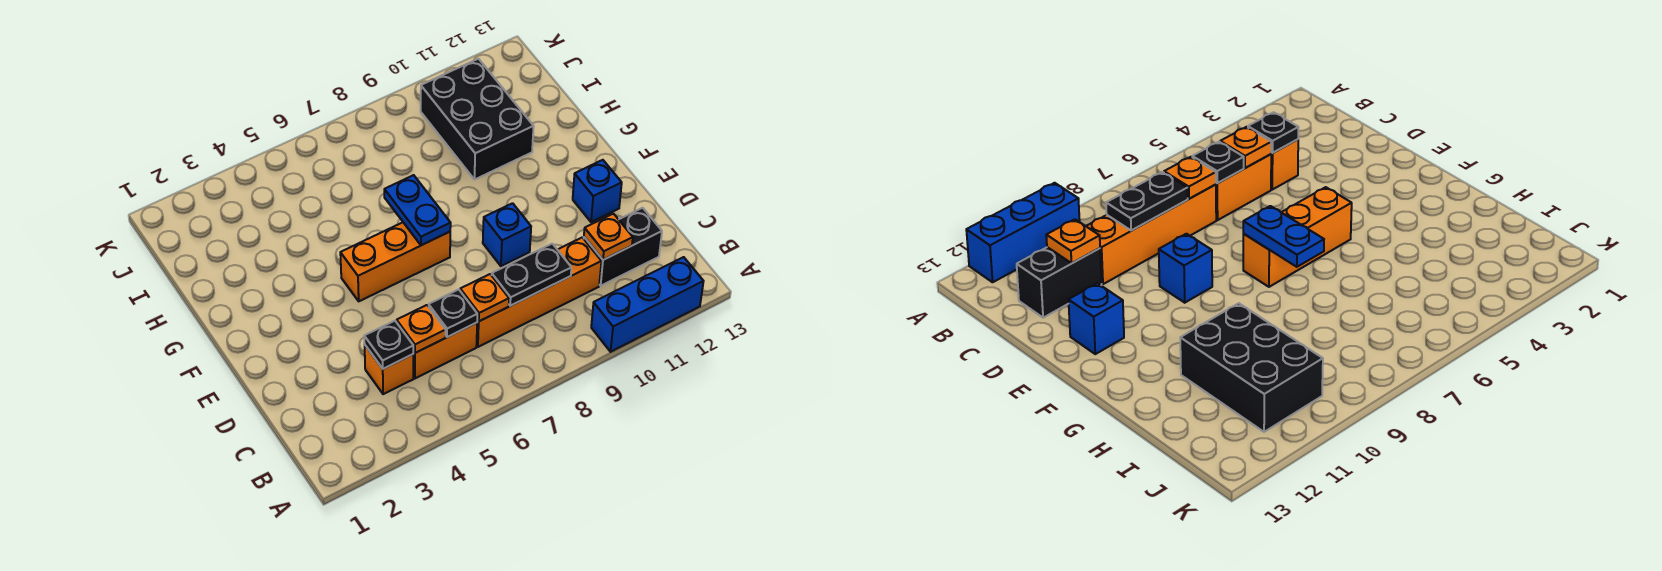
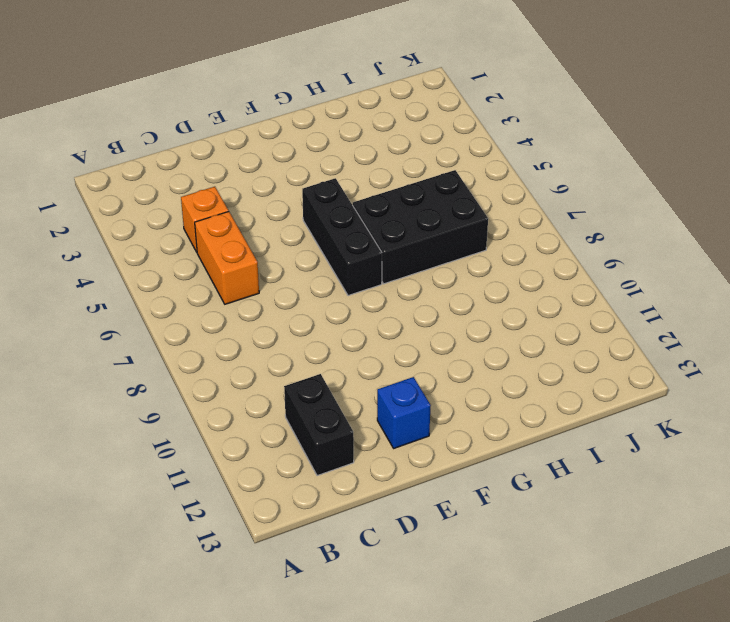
black brick F5:F7 level 1 -> orange brick F5:F7 level 1
black brick G6:I7 level 1 -> black brick H10:J11 level 1
none -> blue brick A10:A12 level 1
none -> orange brick C7:C10 level 1
none -> blue brick E9 level 1

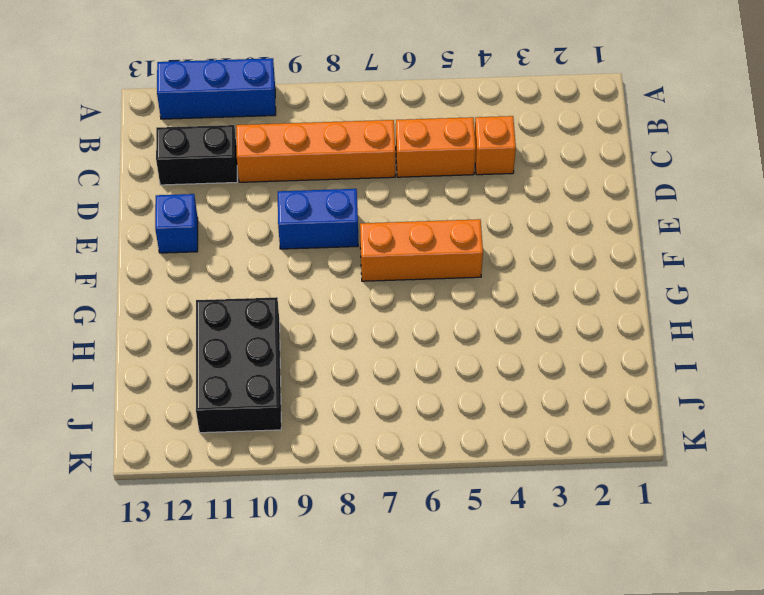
blue brick E8:E9 level 1 -> blue brick E9 level 1
none -> black plate C4 level 2
none -> orange plate C5 level 2
none -> black plate C6 level 2

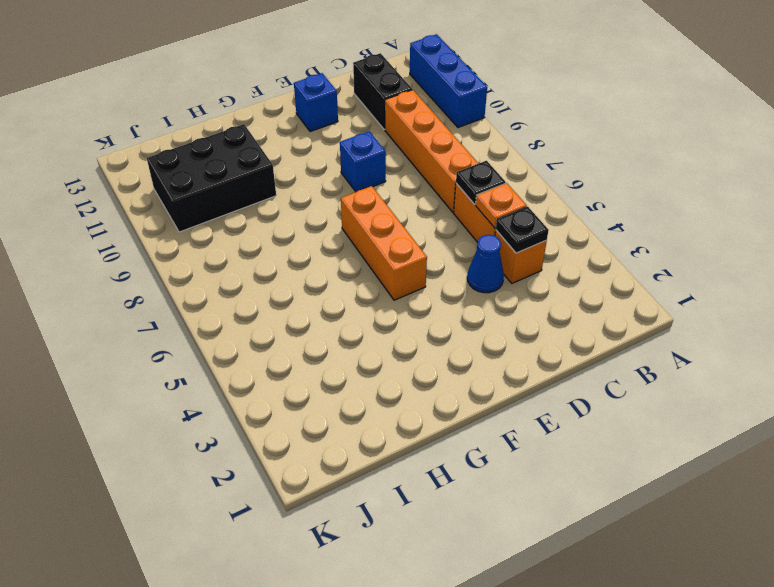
blue cone D4 level 1 -> none
none -> orange plate C7 level 2
none -> black plate C8:C9 level 2
none -> orange plate C11 level 2

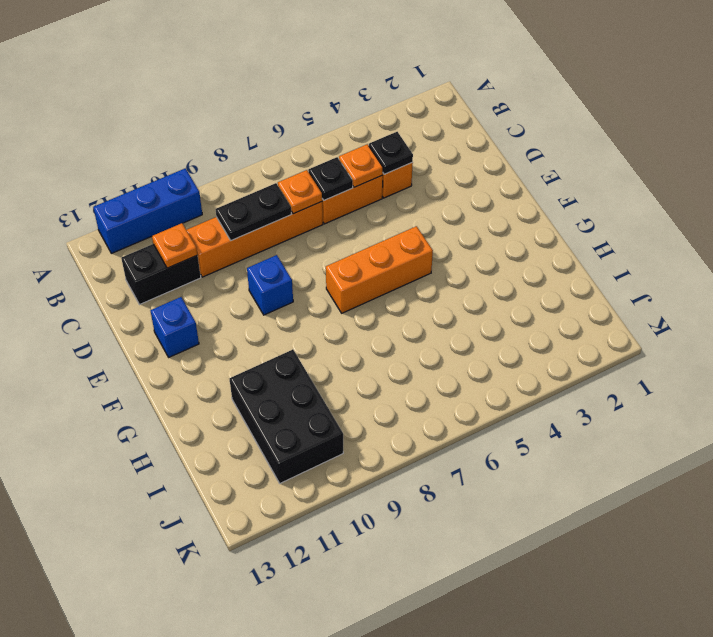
none -> blue plate F7:G7 level 2

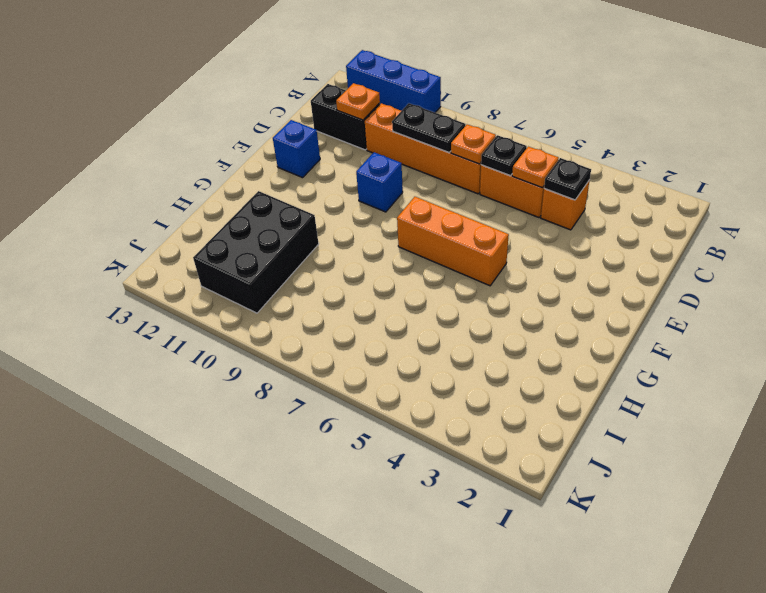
none -> blue plate F7:G7 level 2

